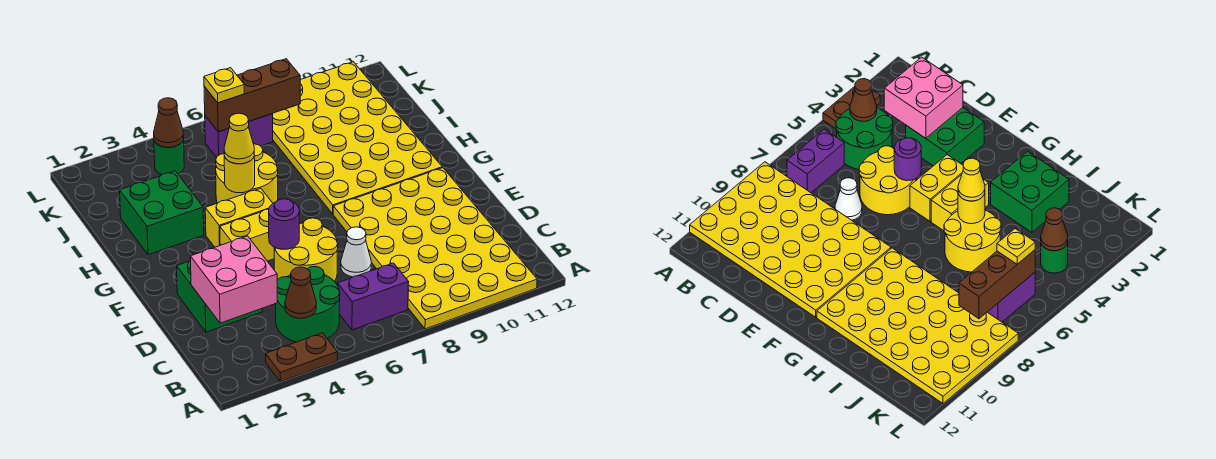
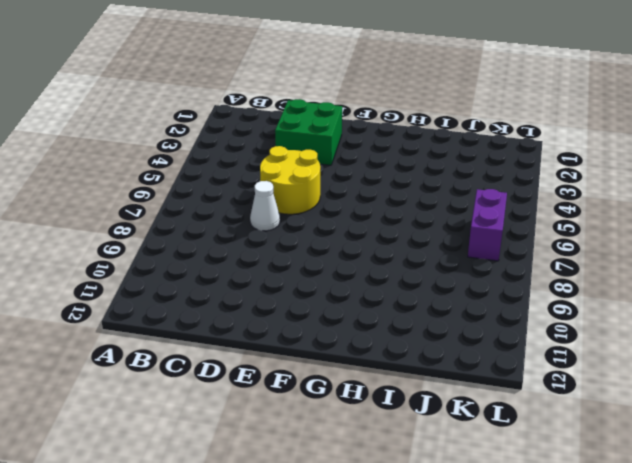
none -> brown plate A3:A4 level 1
none -> yellow plate A8:F11 level 1
none -> green round brick B4:C5 level 1

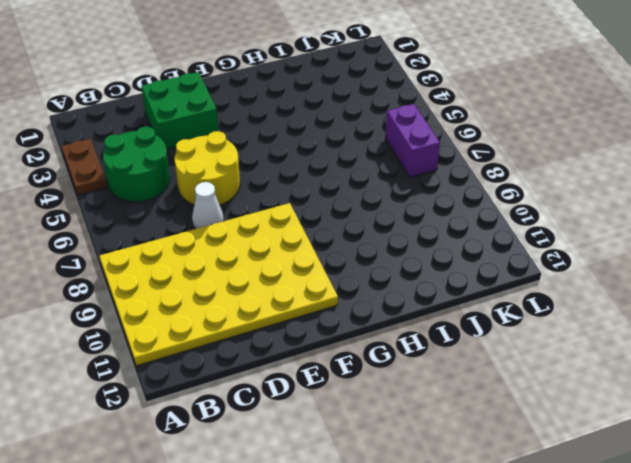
none -> purple brick B6:B7 level 1
none -> yellow brick F4:F5 level 1
none -> yellow brick G4:G5 level 1

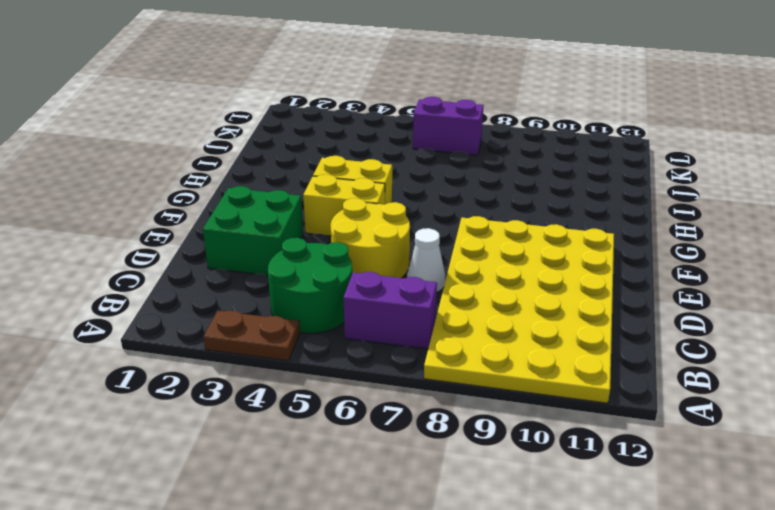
none -> yellow plate G8:L11 level 1
none -> green brick H2:I3 level 1
none -> yellow round brick H5:I6 level 1

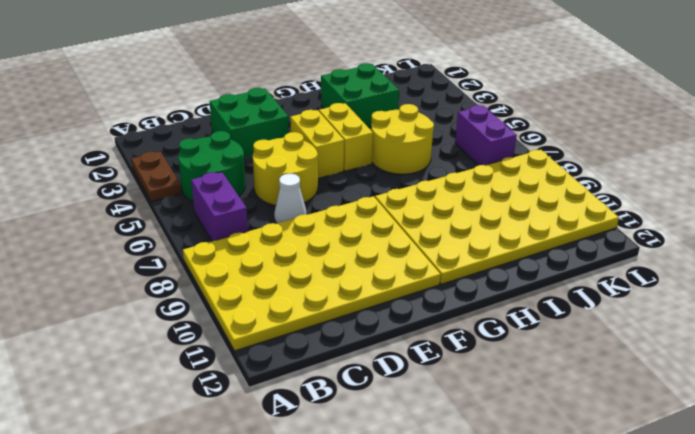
none -> green round brick K4 level 1
none -> brown cone B4 level 2
none -> pink brick C2:D3 level 2

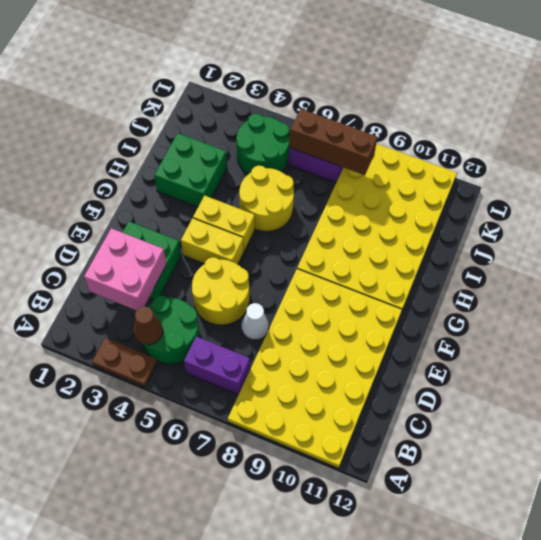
green round brick J4:K5 level 1 -> green round brick K4 level 1
none -> purple round brick E5 level 2
none -> yellow round brick H5 level 2
none -> brown cone K4 level 2

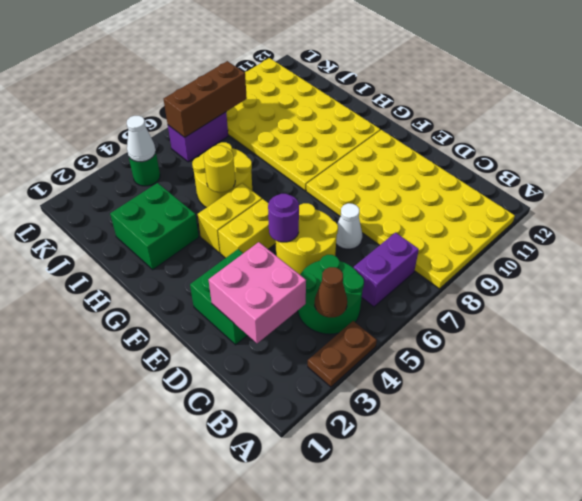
white cone K4 level 2 -> brown cone K4 level 2
none -> yellow cone H5 level 3
none -> yellow plate K6 level 3

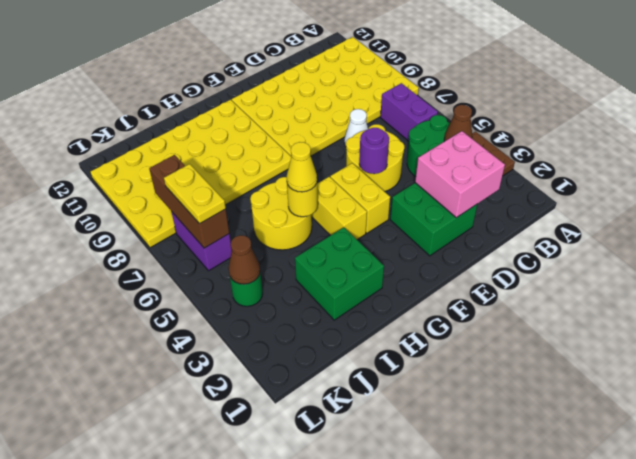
yellow plate K6:K7 level 3 -> yellow plate K6 level 3

